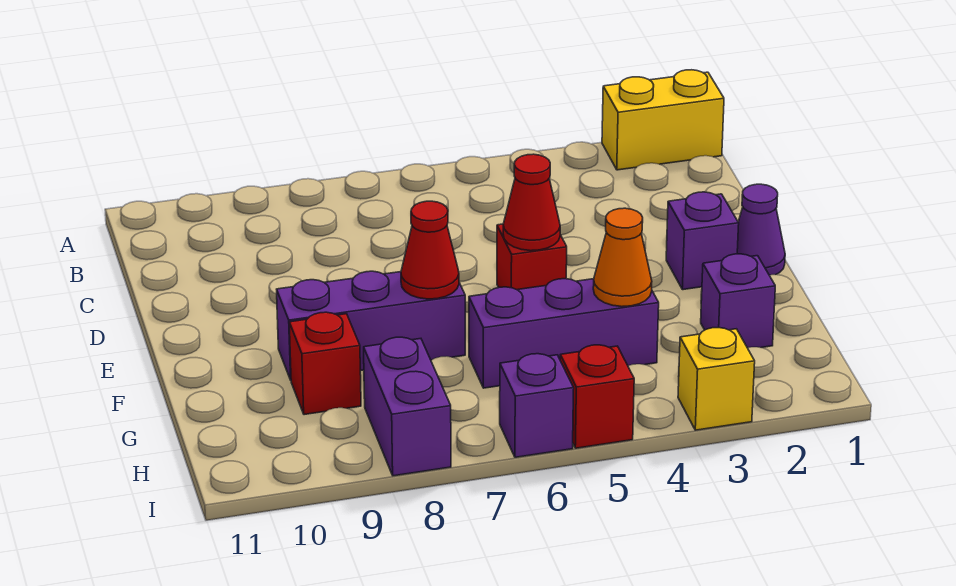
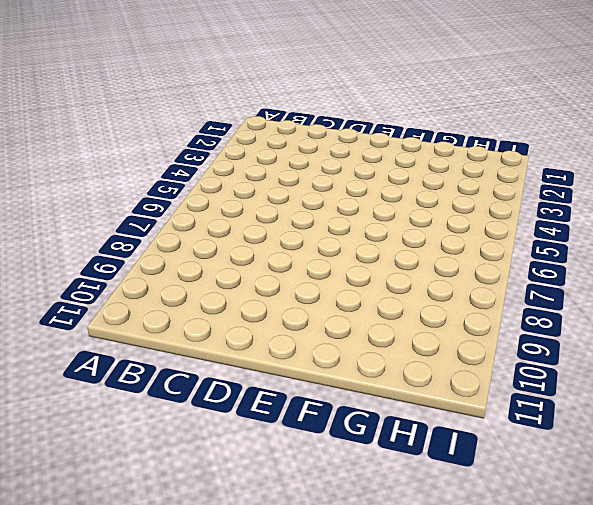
none -> yellow brick A1:A2 level 1
none -> purple cone E1 level 1
none -> purple brick E2 level 1

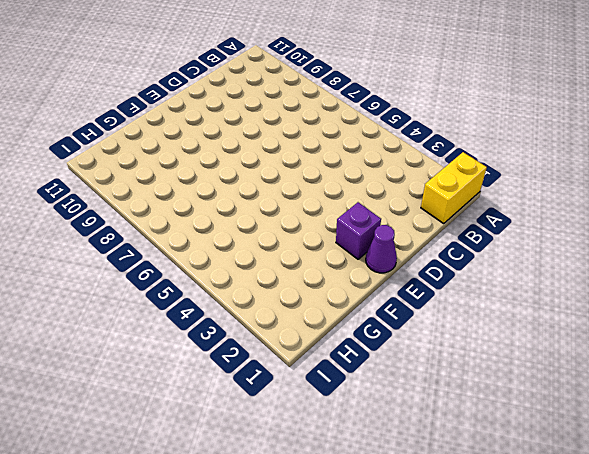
yellow brick A1:B1 level 1 -> yellow brick A1:A2 level 1
none -> red brick E5 level 1
none -> purple brick F7:F9 level 1
none -> purple brick G2 level 1

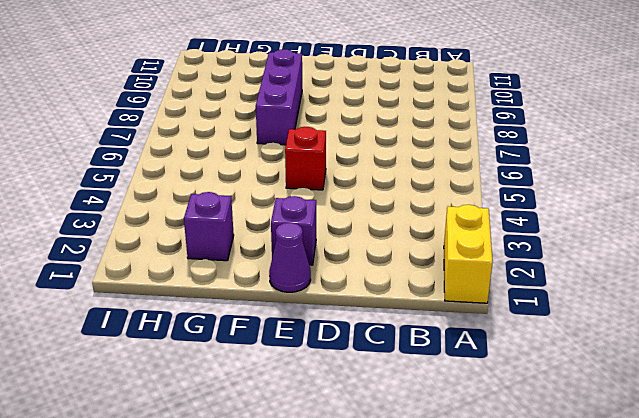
none -> purple brick G4:G6 level 1
none -> red brick G9 level 1
none -> purple brick H8:I8 level 1

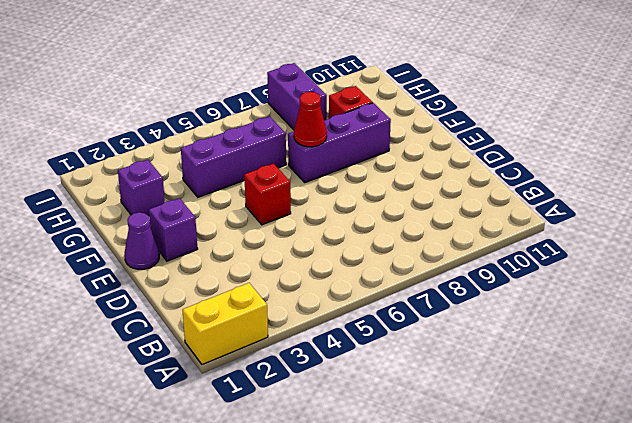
none -> yellow brick I3 level 1
none -> red brick I5 level 1
none -> purple brick I6 level 1

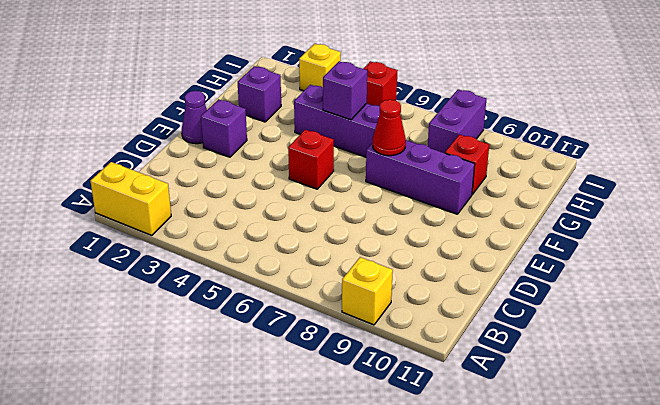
yellow brick A9 level 1 -> none
purple brick G5 level 2 -> purple brick I6 level 1
none -> red cone E5 level 2
none -> orange cone G4 level 2

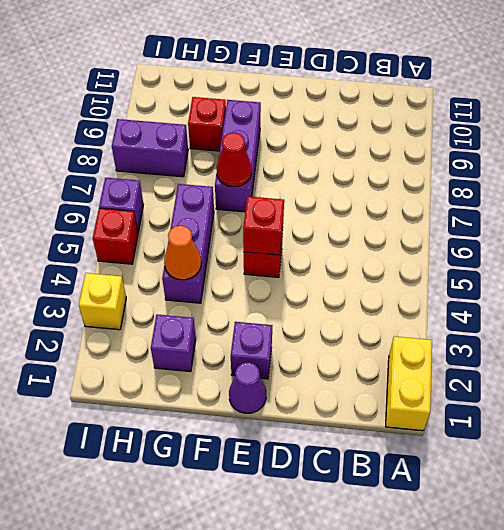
red brick E5 level 2 -> red cone E5 level 2

